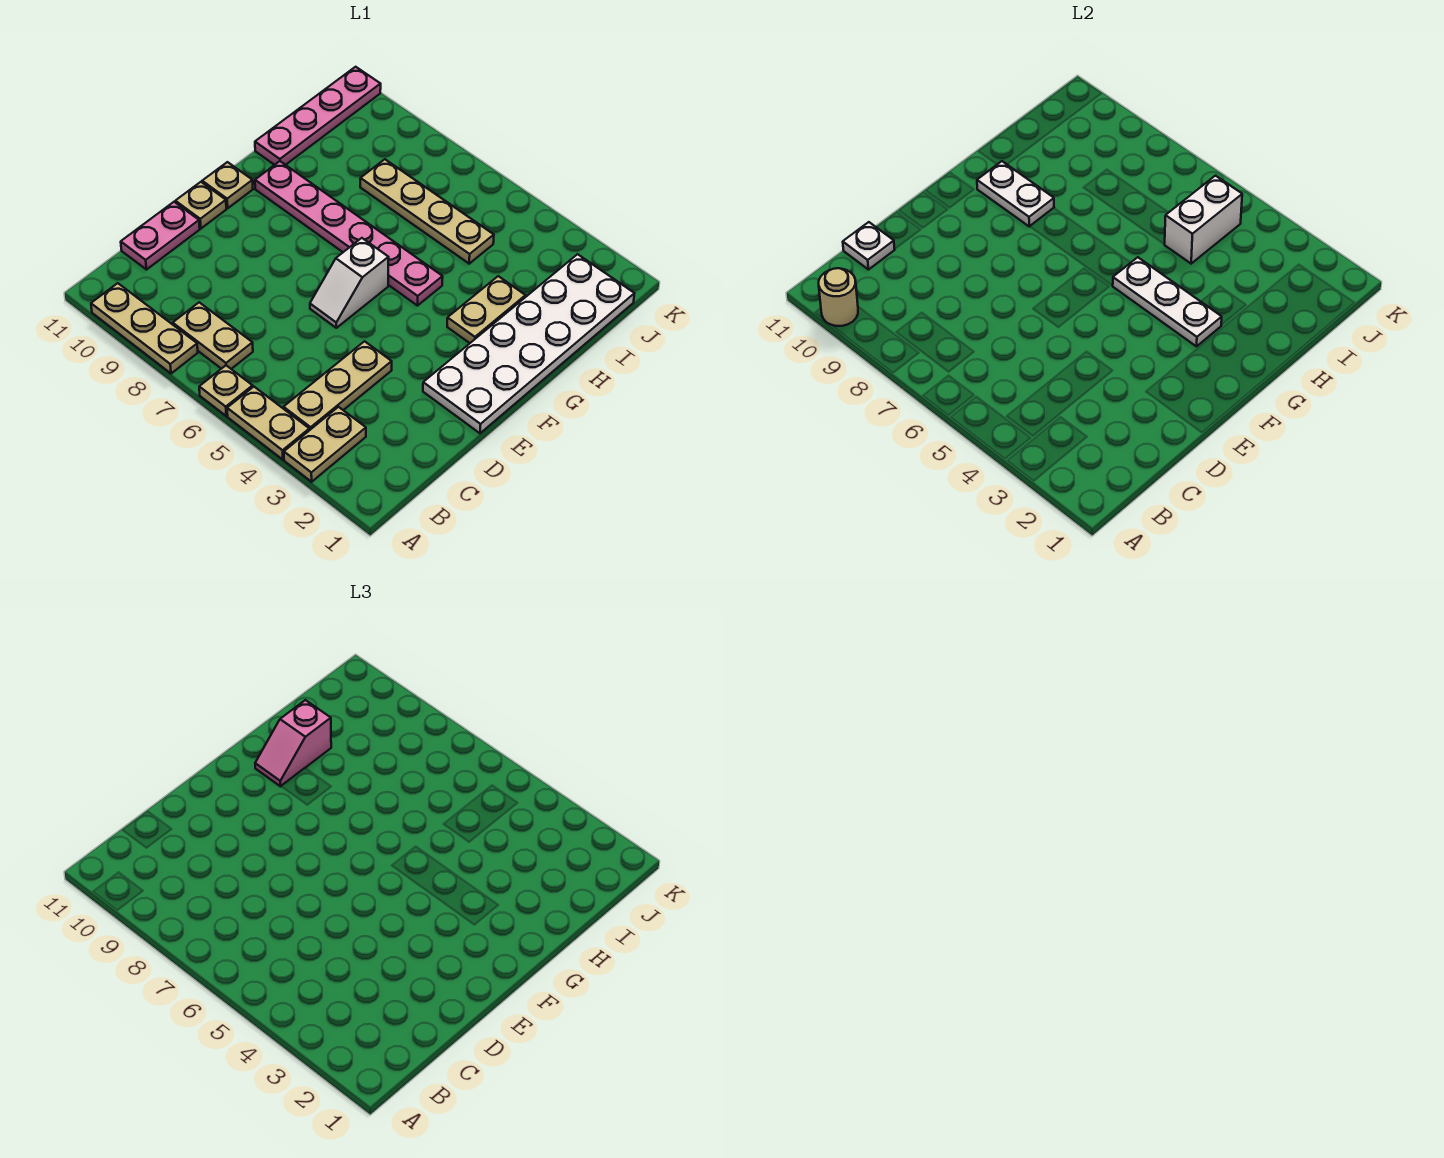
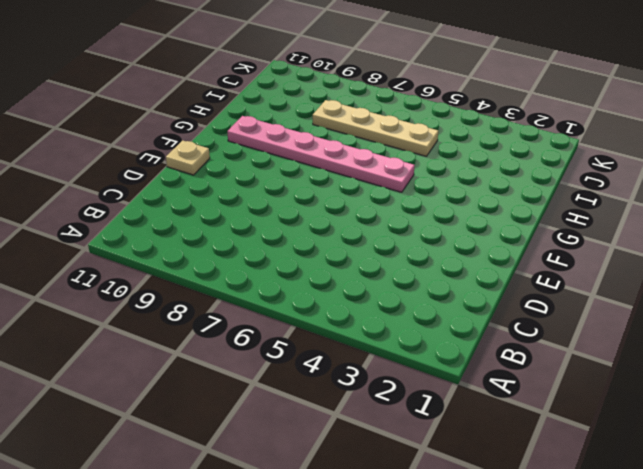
none -> tan plate A3:B3 level 1
none -> tan plate A4:A5 level 1
none -> tan plate A6 level 1

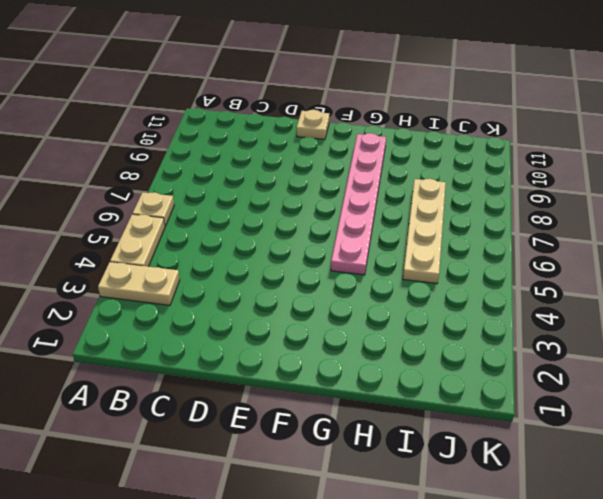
none -> tan plate A8:A10 level 1
none -> tan plate B4:D4 level 1
none -> tan plate B7:B8 level 1

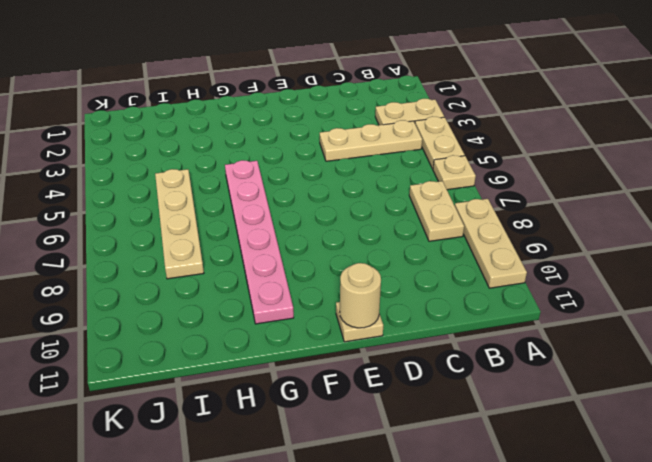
tan round brick E11 level 2 -> tan round brick A10 level 2
none -> pink plate C11:D11 level 1
none -> white plate E1:J2 level 1
none -> white slope E6:F6 level 1 top F

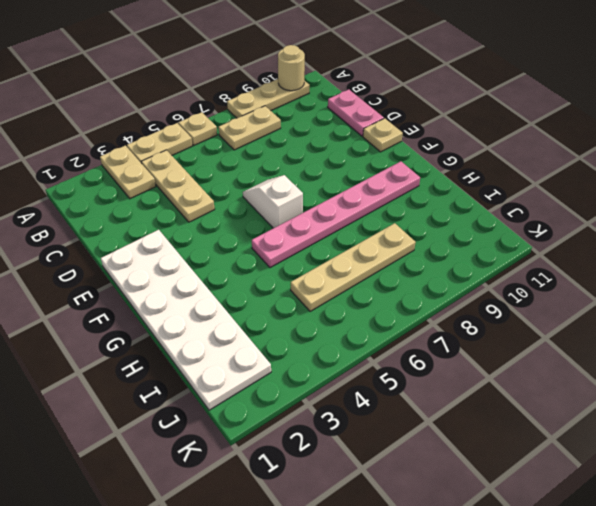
none -> tan plate F11 level 1
none -> tan plate G3:H3 level 1
none -> pink plate H11:K11 level 1

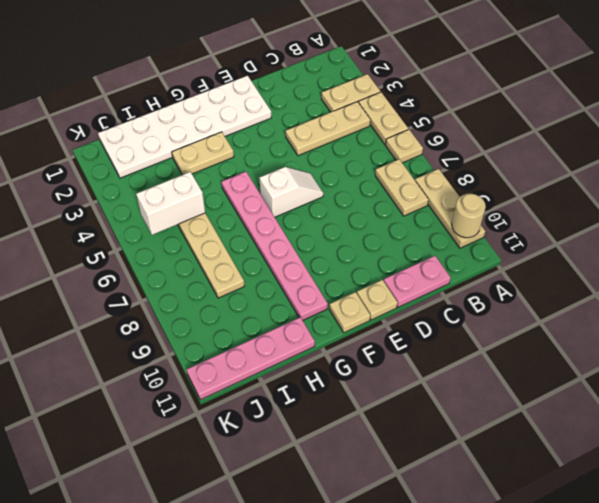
none -> white plate C11 level 2
none -> white plate G3:G5 level 2
none -> white plate G9:G10 level 2

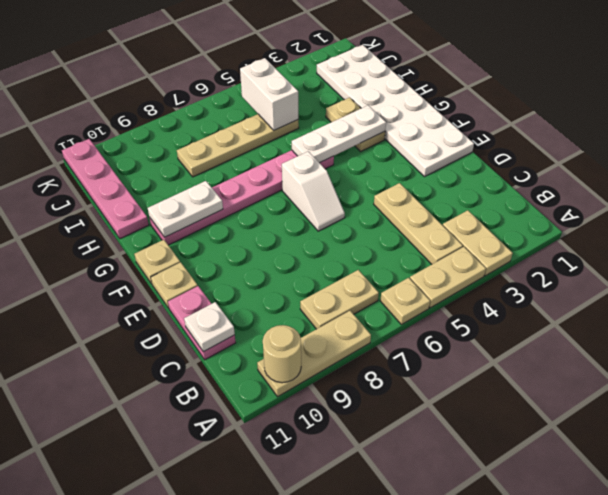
none -> pink slope G10:H10 level 3 top H

